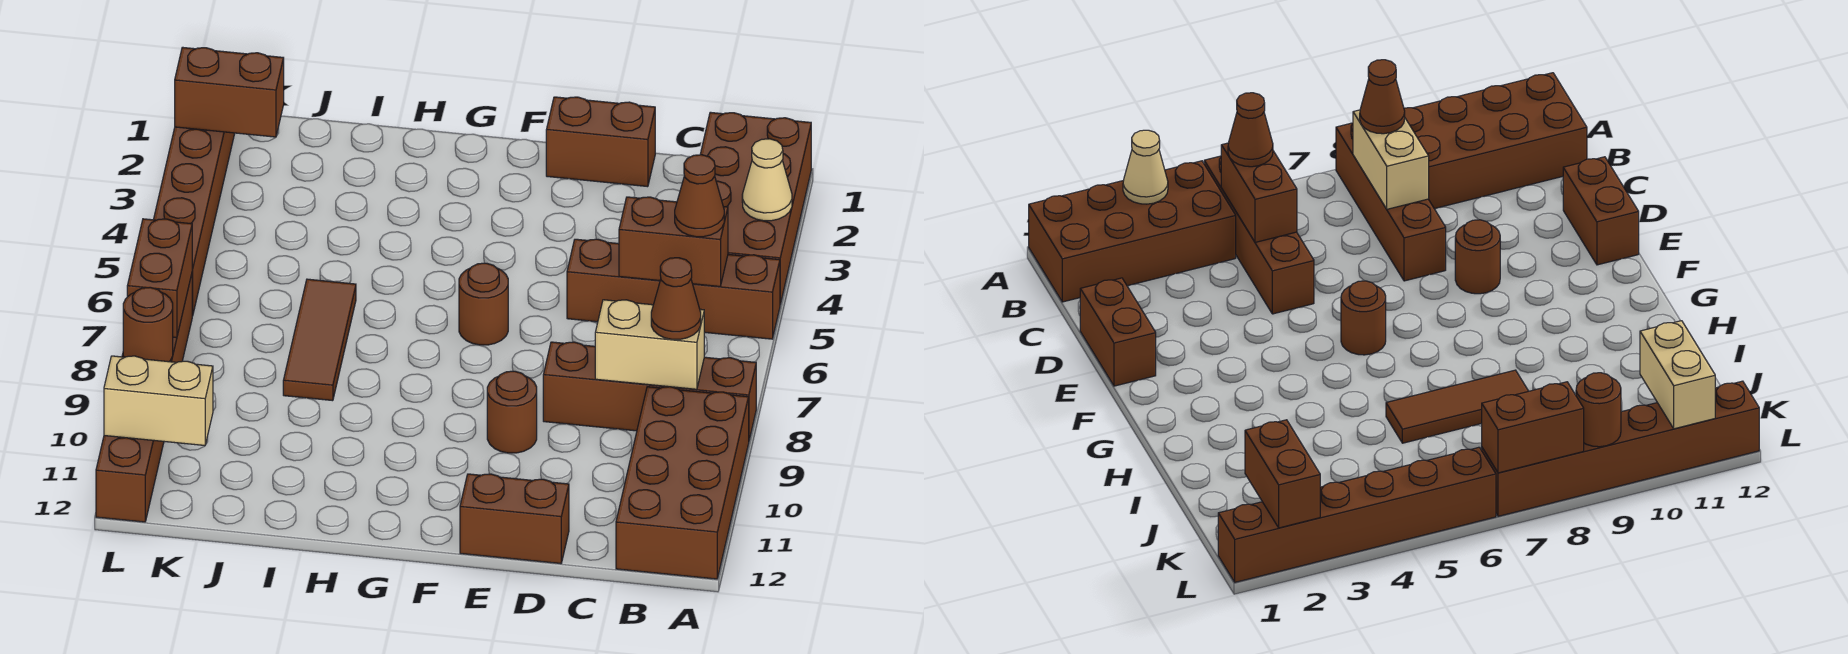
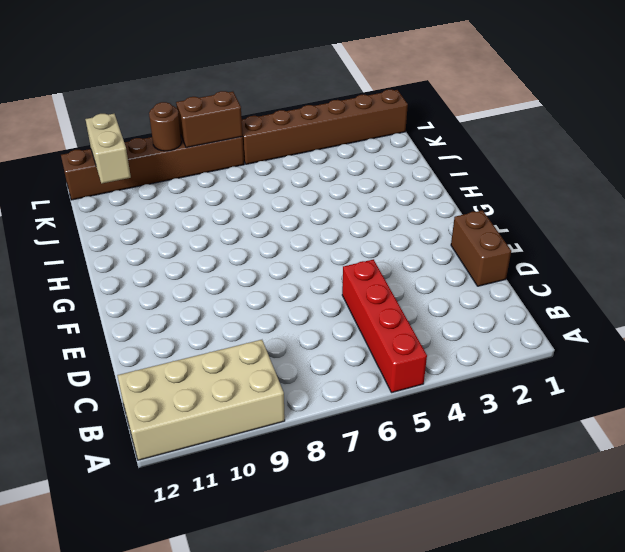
red brick A5:D5 level 1 -> brown brick A5:D5 level 1
tan brick A9:B12 level 1 -> brown brick A9:B12 level 1
none -> brown brick A1:B4 level 1
none -> brown brick A8:D8 level 1
none -> brown brick D12:E12 level 1

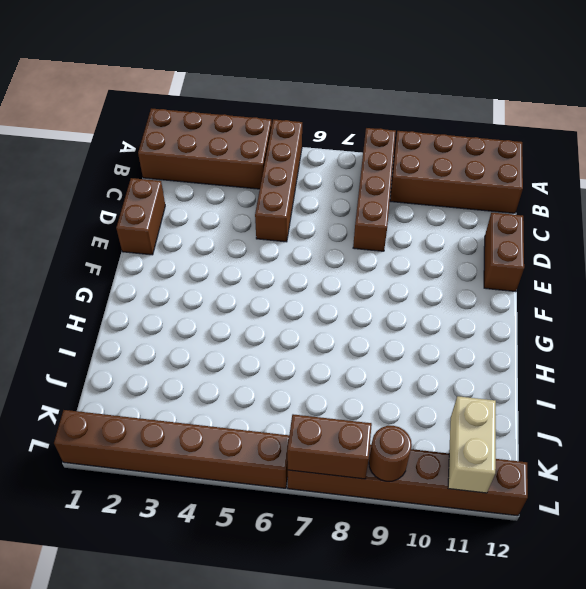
none -> brown round brick E9 level 1
none -> brown round brick F6 level 1
none -> brown tile I6:I8 level 1

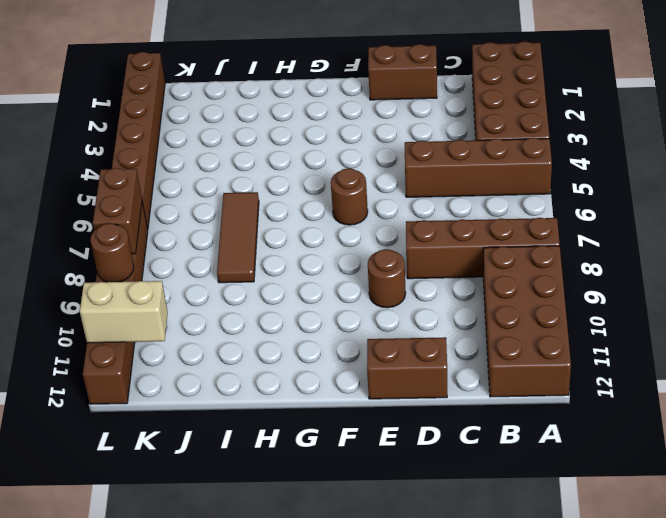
none -> tan cone A3 level 2
none -> brown brick B5:C5 level 2
none -> tan brick B8:C8 level 2

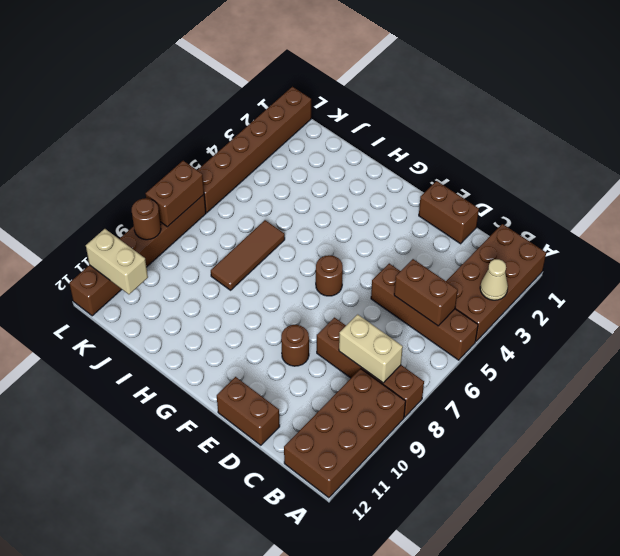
none -> brown brick K2:L2 level 2
none -> brown cone B5 level 3
none -> brown cone B8 level 3

